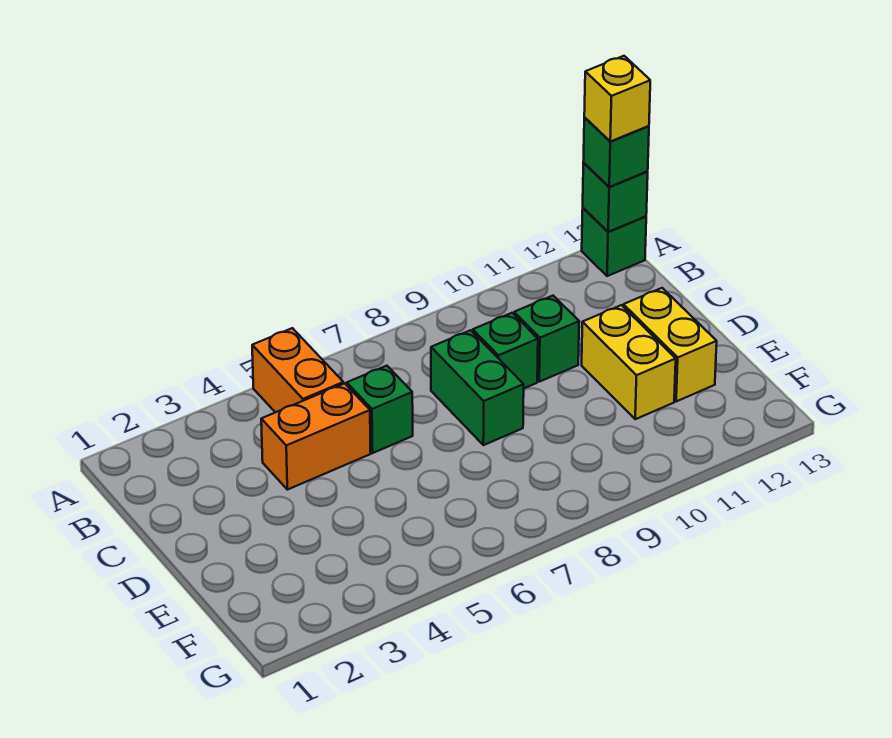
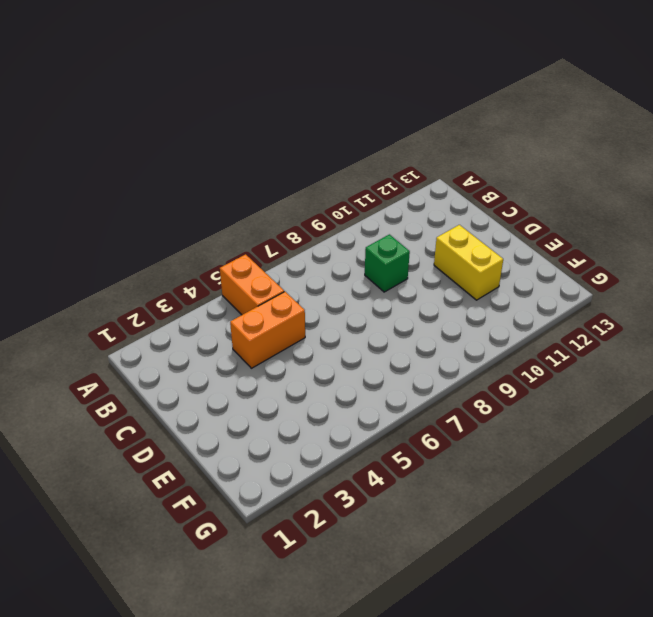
none -> green brick A13 level 1
none -> green brick C6 level 1
none -> green brick C8:D8 level 1

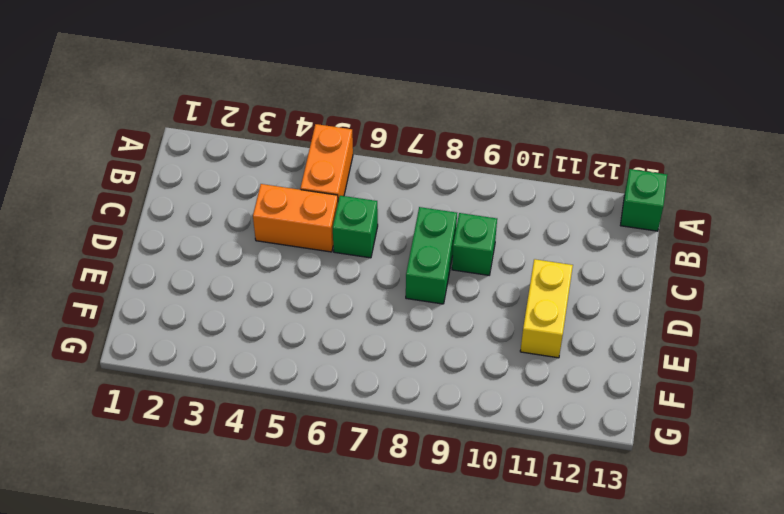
none -> green brick C10 level 1
none -> yellow brick D12:E12 level 1
none -> green brick A13 level 2

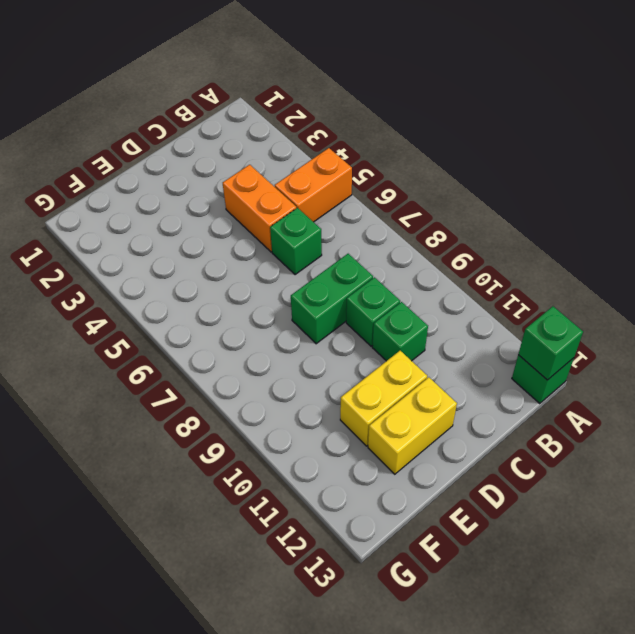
none -> green brick A13 level 3
none -> yellow brick A13 level 4

